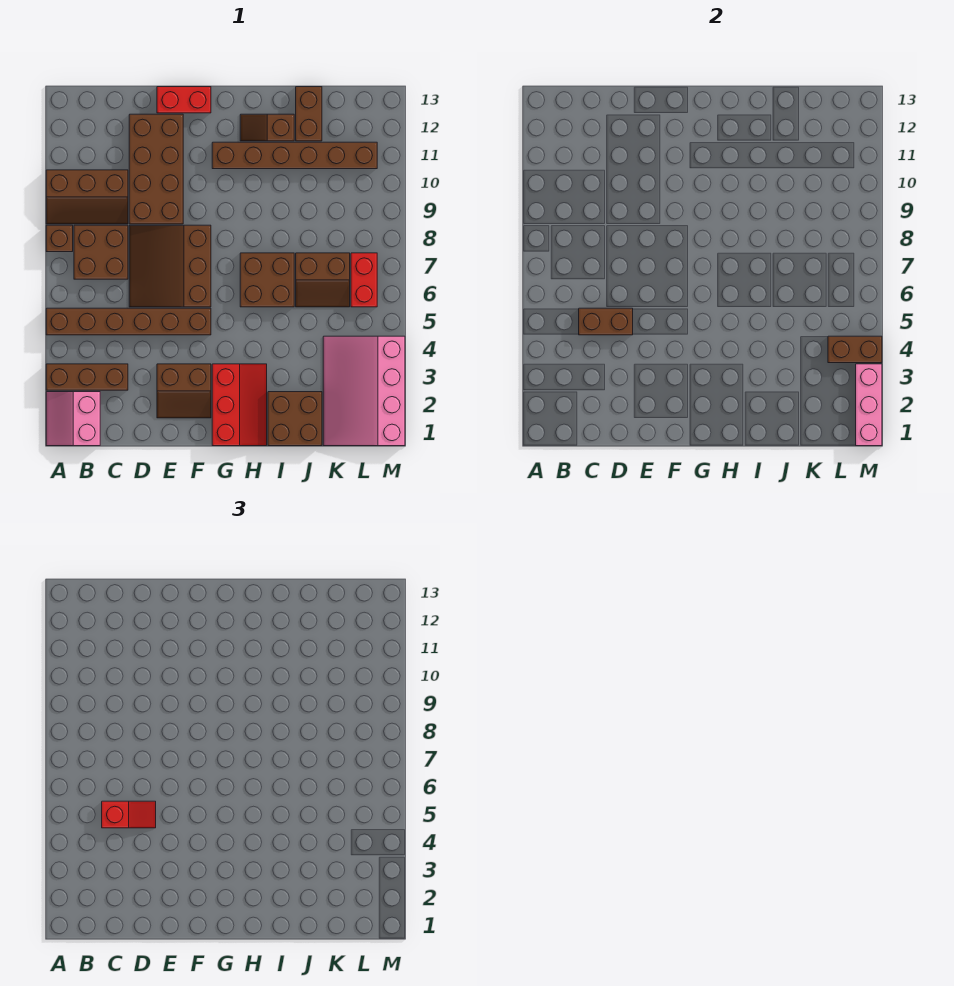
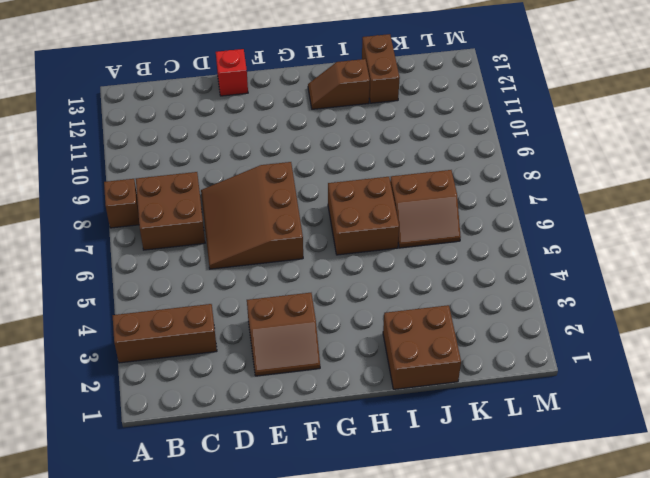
red brick E13 level 1 -> red brick E13:F13 level 1
none -> pink slope A1:B2 level 1 top B
none -> brown brick A5:F5 level 1
none -> brown slope A9:C10 level 1 top 10

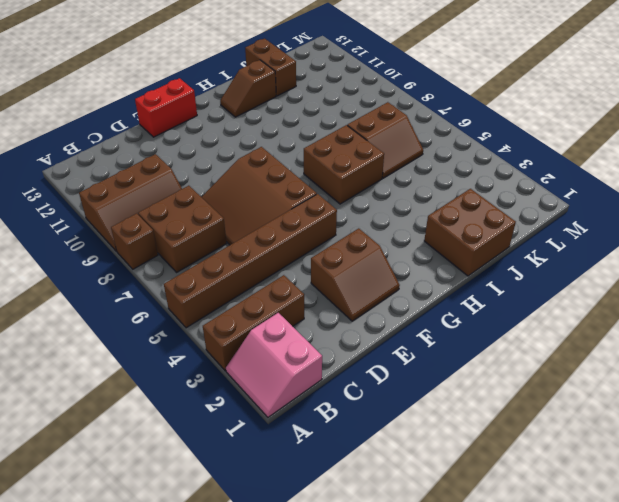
none -> brown brick D9:E12 level 1
none -> red slope G1:H3 level 1 top G
none -> brown brick G11:L11 level 1

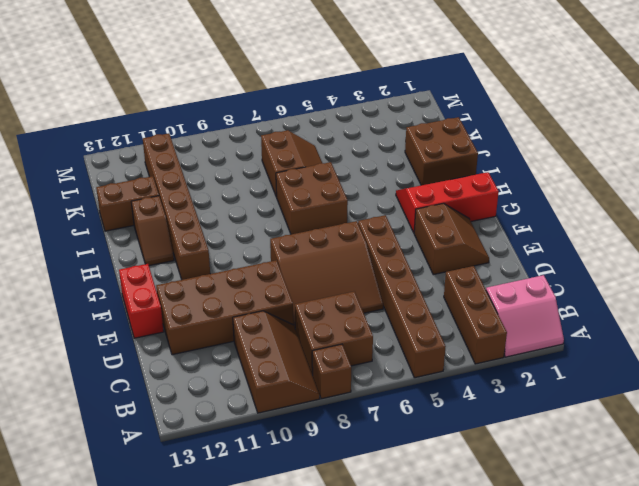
none -> pink slope K1:M4 level 1 top M
none -> red brick L6:L7 level 1
none -> brown brick C5:D5 level 2

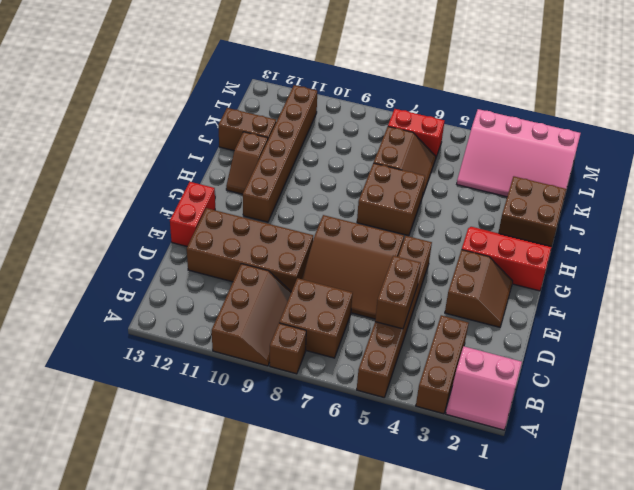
none -> brown brick L4:M4 level 2
none -> pink brick M1:M3 level 2
none -> red slope C5:D5 level 3 top C

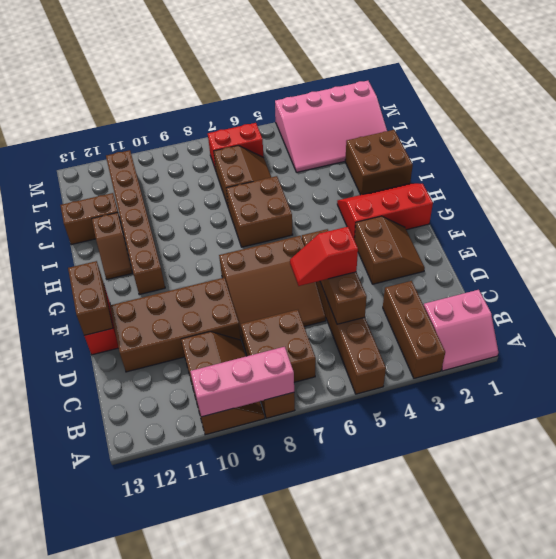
pink brick A8:A10 level 2 -> pink brick M1:M3 level 2
red slope D5:D6 level 3 top 5 -> red slope C5:D5 level 3 top C
brown brick E13:F13 level 2 -> brown brick L4:M4 level 2

